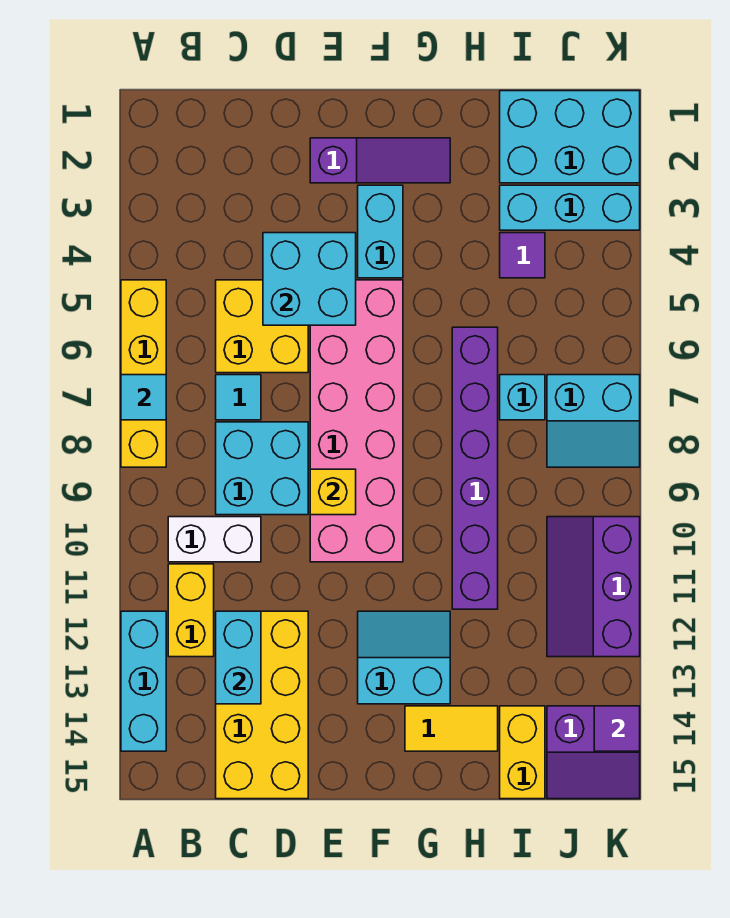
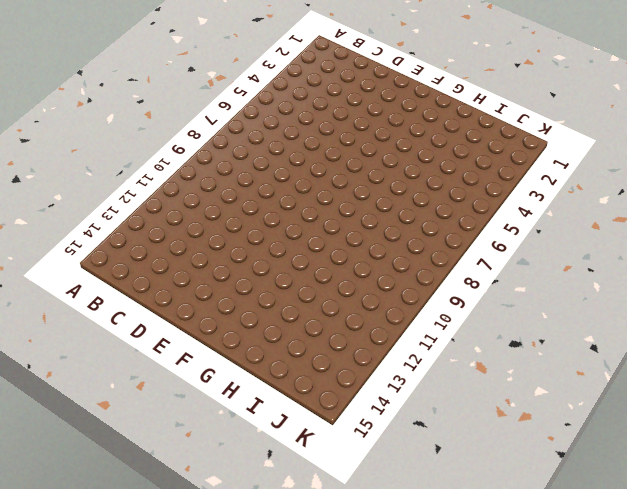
none -> yellow brick A5:A8 level 1
none -> cyan brick A12:A14 level 1
none -> white brick B10:C10 level 1

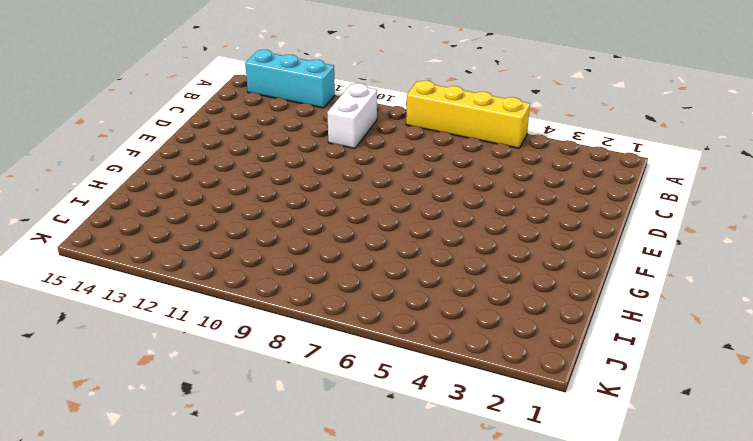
none -> yellow brick B11:B12 level 1
none -> yellow brick C5:D6 level 1
none -> cyan tile C7 level 1

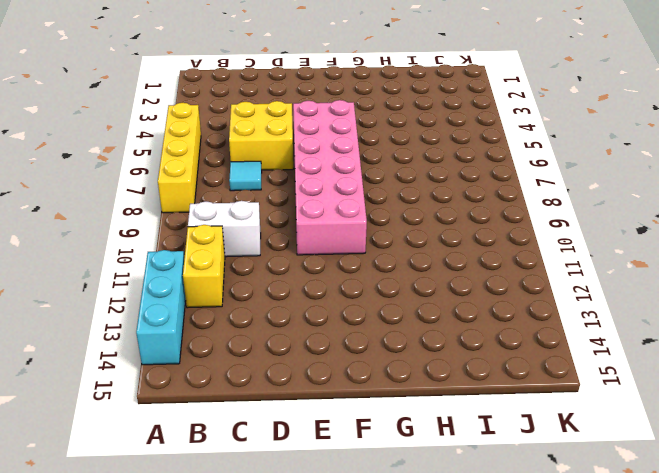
none -> cyan brick C8:D9 level 1
none -> yellow brick C12:D15 level 1
none -> purple slope E2:G2 level 1 top E

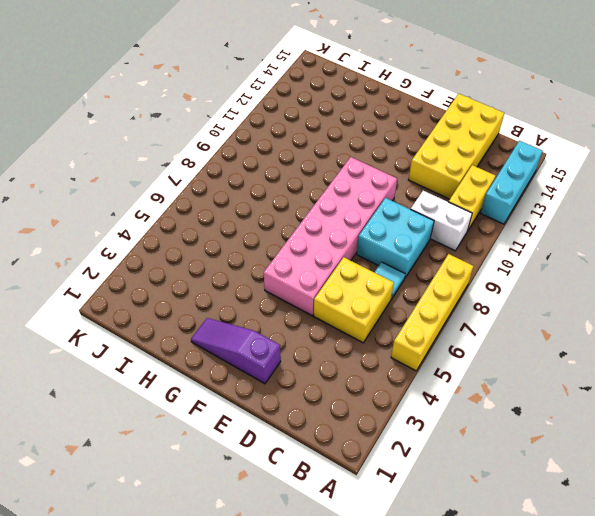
none -> cyan brick F3:F4 level 1
none -> cyan slope F12:G13 level 1 top 13
none -> yellow tile G14:H14 level 1

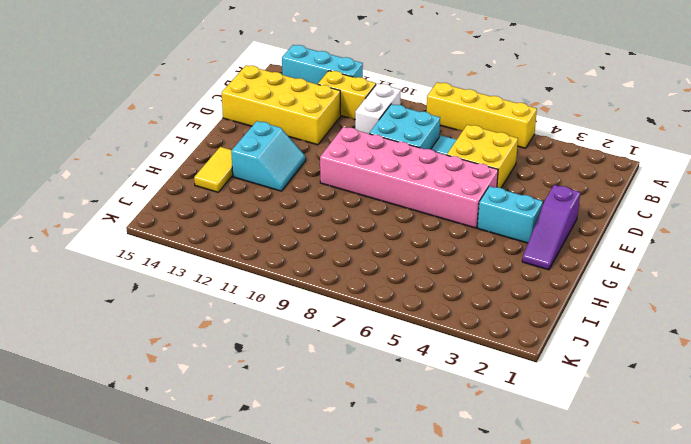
none -> purple brick H6:H11 level 1
none -> cyan brick I1:K2 level 1
none -> cyan brick I3:K3 level 1

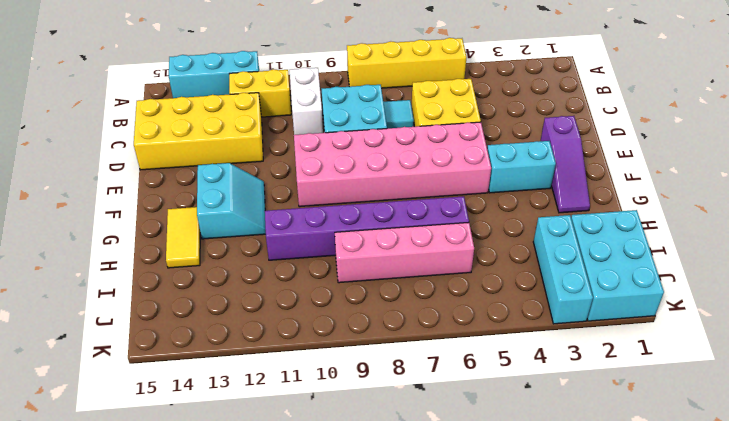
pink brick I6:I9 level 1 -> cyan brick I7 level 1
none -> purple tile I4 level 1
none -> yellow brick I14:I15 level 1
none -> cyan slope J7:K8 level 1 top 7

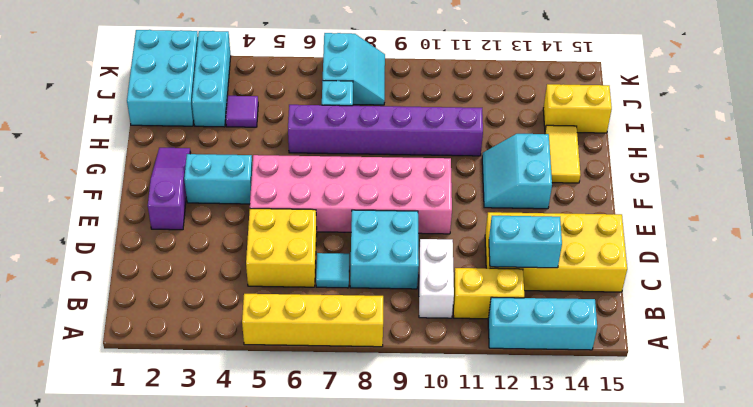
none -> purple slope J10:K12 level 1 top K
none -> purple slope J14:K15 level 1 top 14
none -> cyan tile A7 level 2

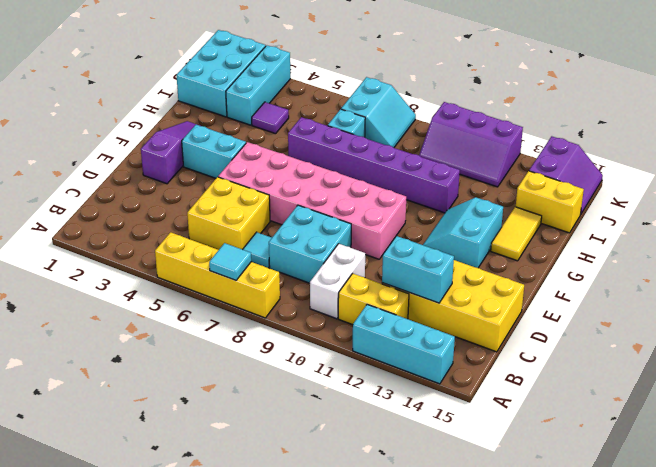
none -> cyan brick D4:E5 level 2
none -> yellow brick E9 level 2
none -> purple tile K14 level 2

